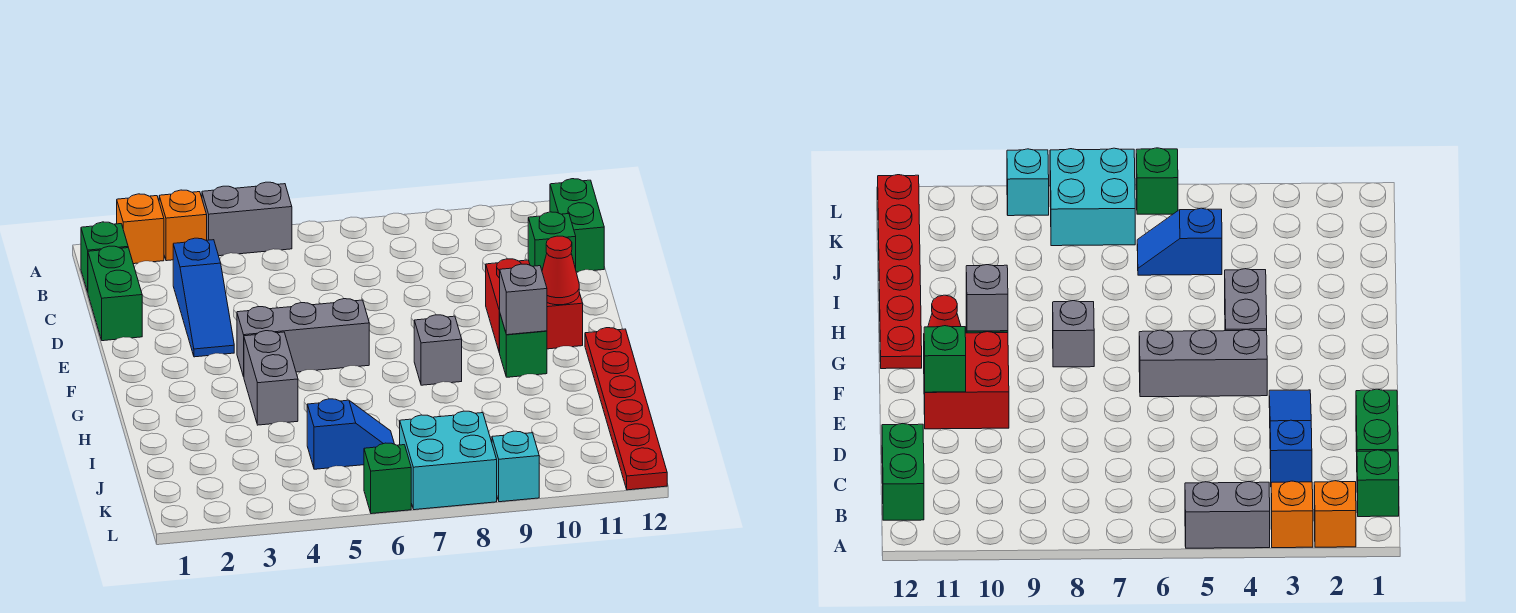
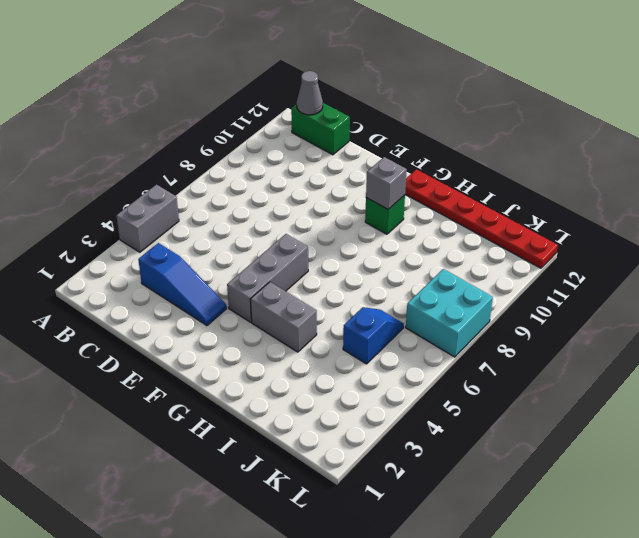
grey cone B12 level 2 -> none
none -> orange brick A2 level 1
none -> orange brick A3 level 1
none -> green brick B1 level 1

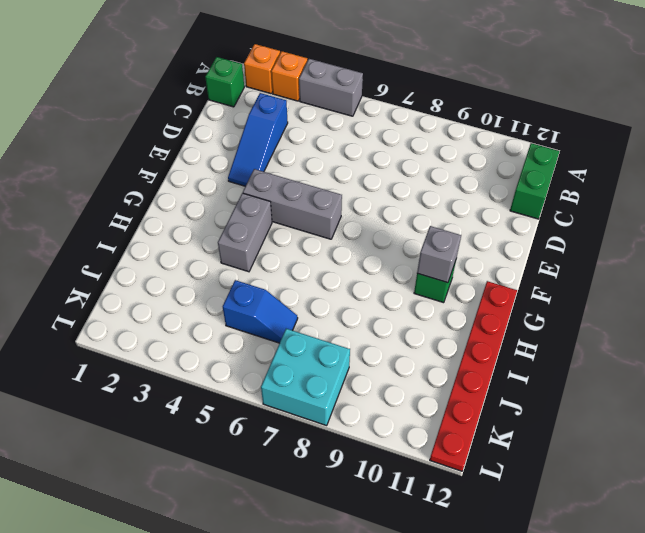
none -> green brick C1:D1 level 1
none -> red brick E10:F11 level 1
none -> grey brick G8 level 1

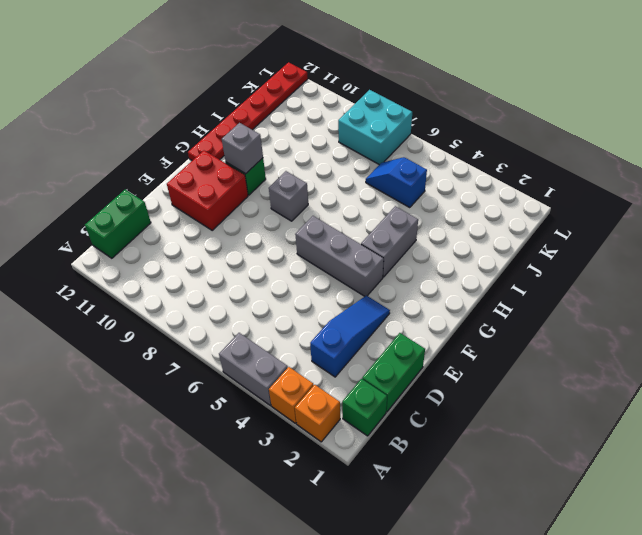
none -> green brick L6 level 1
none -> cyan brick L9 level 1
none -> green brick E11 level 2

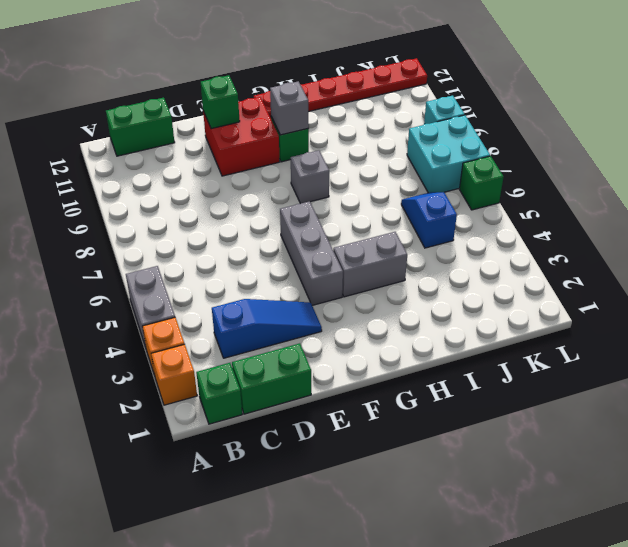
none -> red cone F11 level 2

